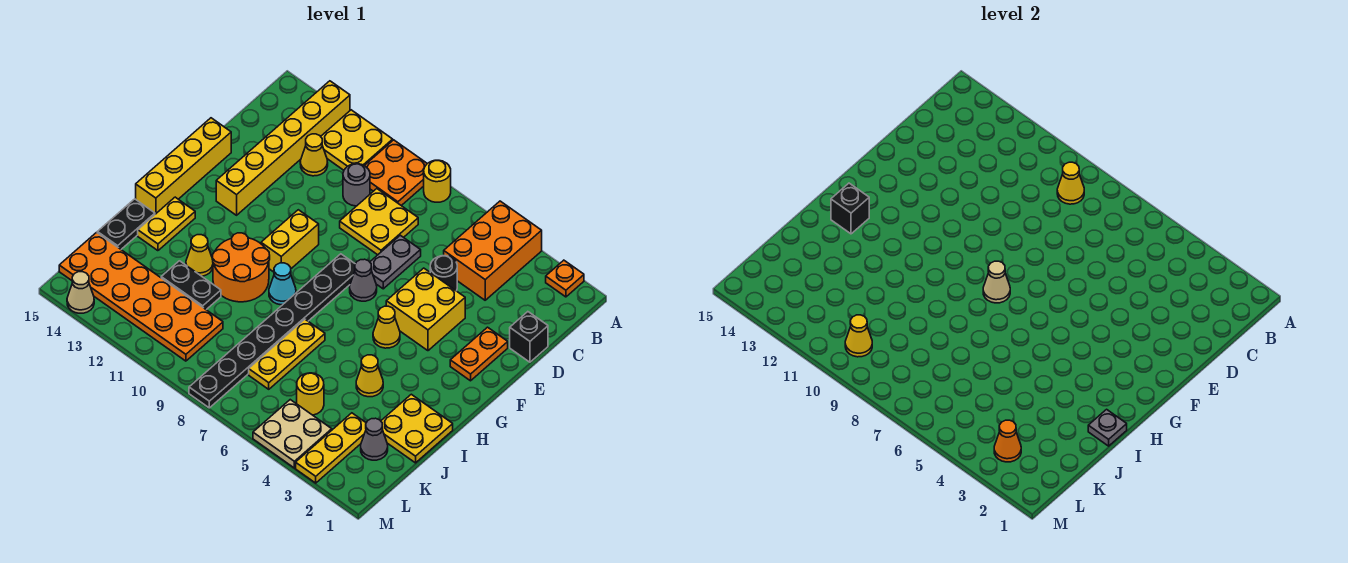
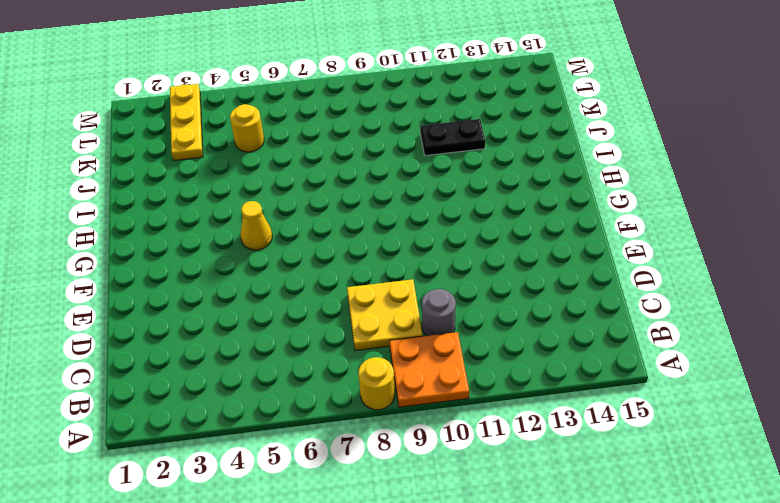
none -> orange plate A2 level 1
none -> orange brick A4:C5 level 1
none -> yellow plate A11:B12 level 1
none -> yellow brick A13:F13 level 1

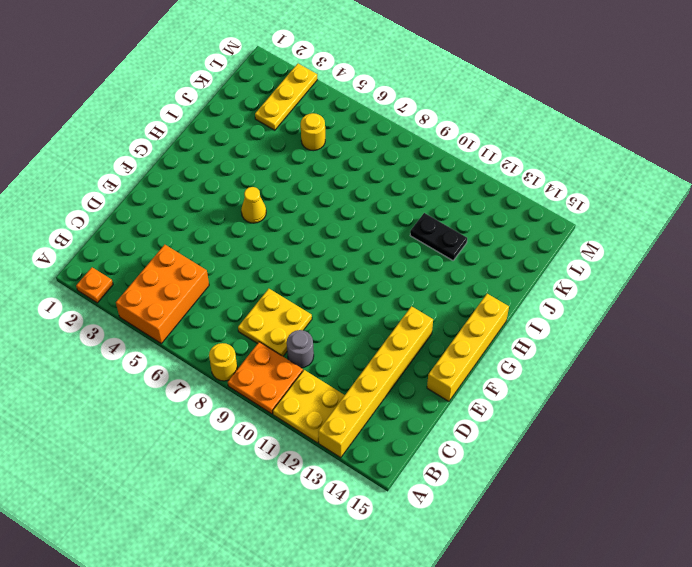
none -> yellow cone C12 level 1
none -> black brick D1 level 1
none -> black round brick D5 level 1
none -> grey plate D7:E7 level 1

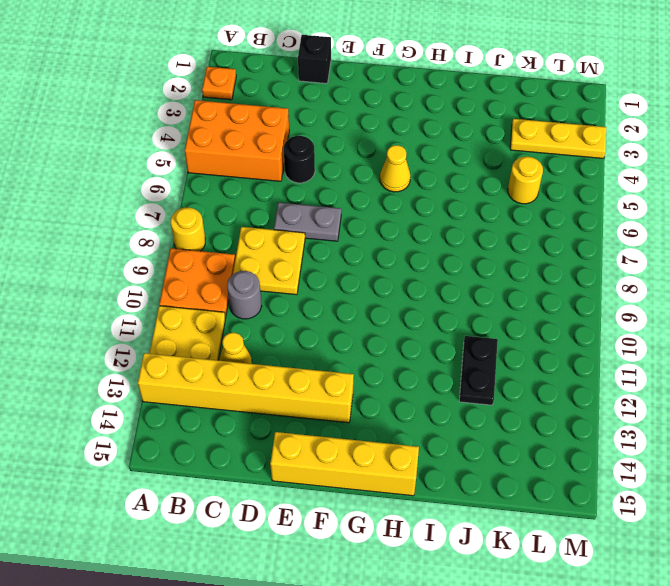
none -> orange plate E2:F2 level 1
none -> yellow brick E4:F5 level 1
none -> grey cone F7 level 1
none -> black plate F8:M8 level 1

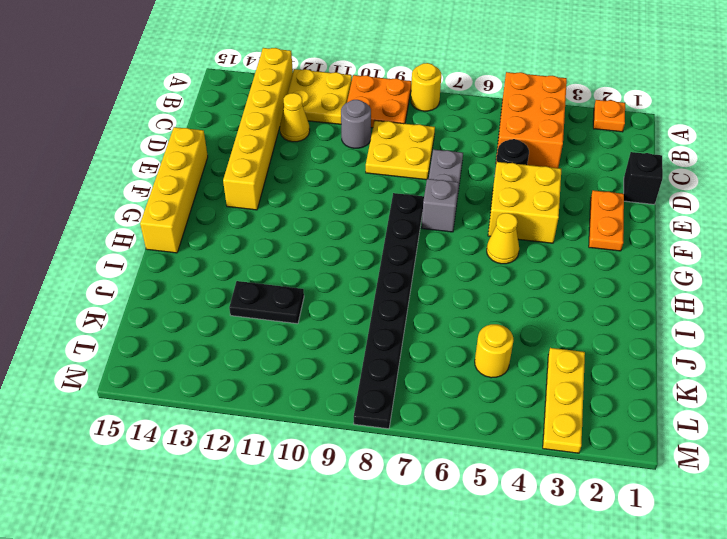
grey brick F7 level 1 -> grey cone F7 level 1
none -> yellow brick F10:G10 level 1
none -> cyan cone H9 level 1
none -> orange round brick H10:I11 level 1
none -> yellow plate H14:I14 level 1

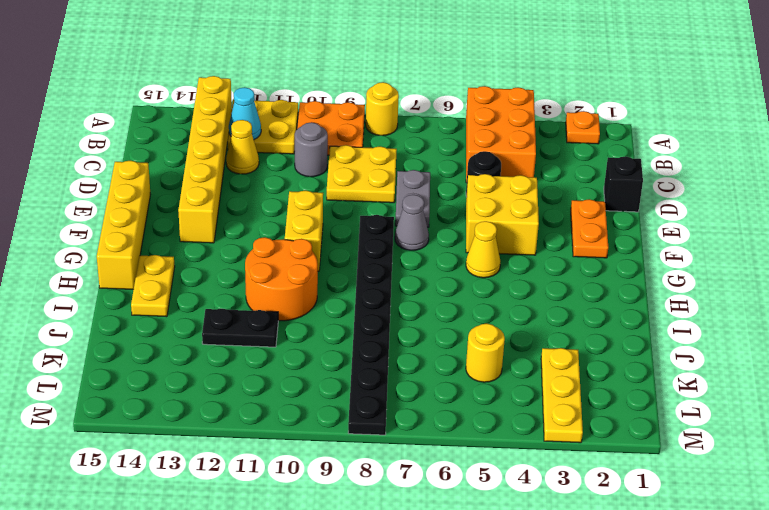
cyan cone B12 level 2 -> cyan cone H9 level 1
none -> yellow plate I1:J2 level 1
none -> yellow cone I4 level 1
none -> yellow plate I7:K7 level 1
none -> yellow cone I12 level 1

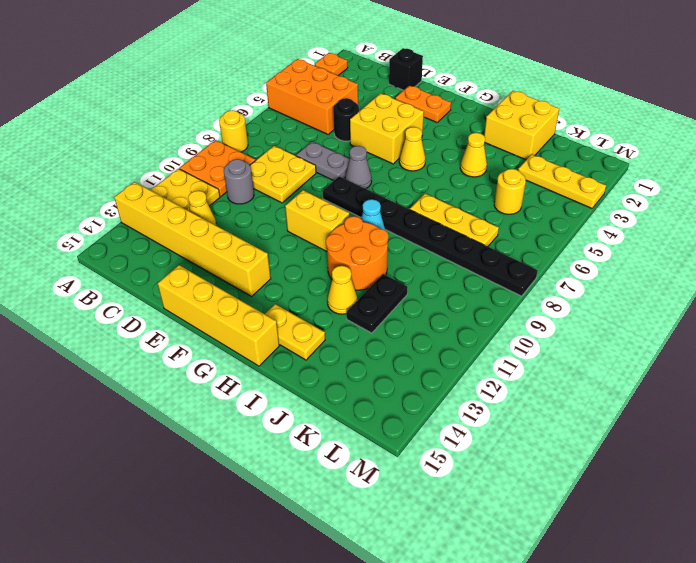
yellow brick I1:J2 level 1 -> yellow plate I1:J2 level 1
none -> black plate I15:J15 level 1
none -> grey cone K2 level 1
none -> orange plate K10:L15 level 1
none -> tan plate L4:M5 level 1

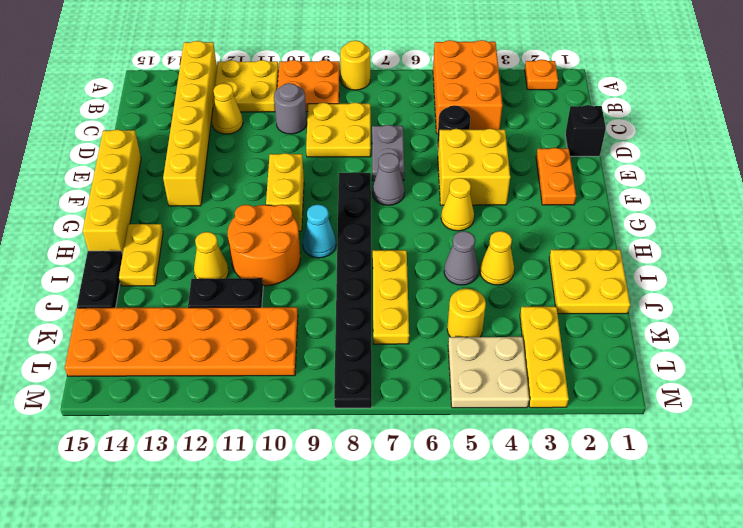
grey cone I5 level 1 -> grey cone K2 level 1
none -> tan cone M14 level 1
none -> yellow cone B9 level 2
none -> tan cone G8 level 2
none -> black brick H14 level 2

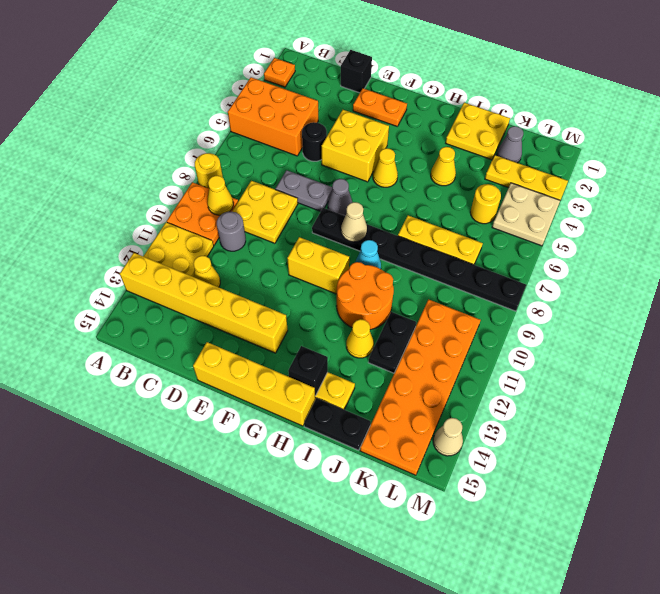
none -> grey plate I1 level 2
none -> orange cone L3 level 2
none -> yellow cone L10 level 2

